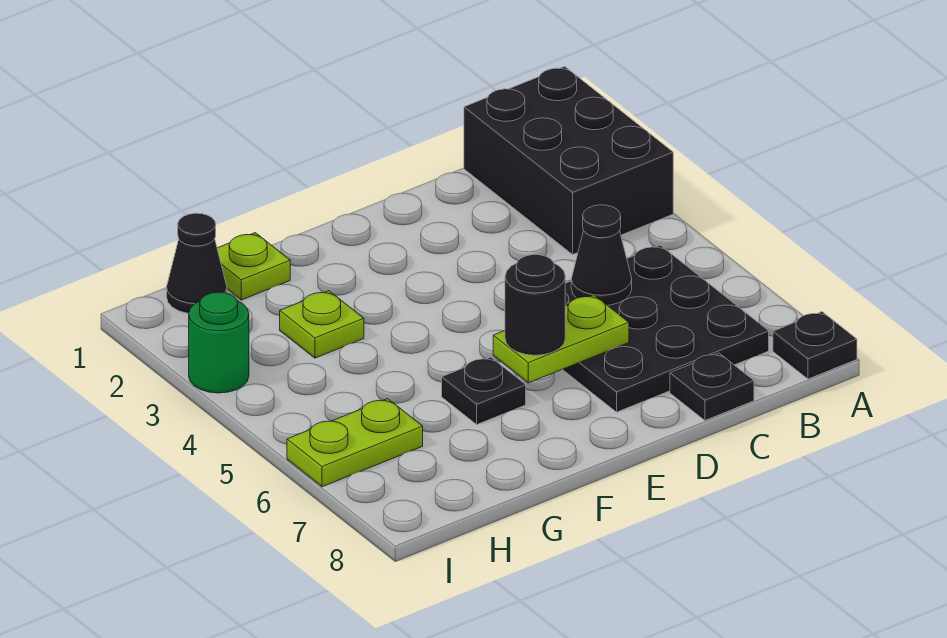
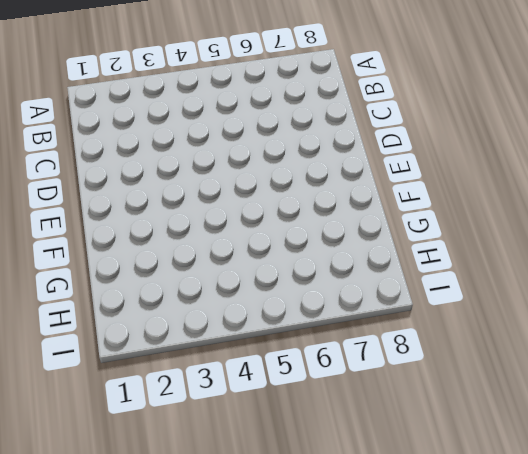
none -> black brick A1:B3 level 1
none -> black plate A8 level 1
none -> black plate B5:D7 level 1

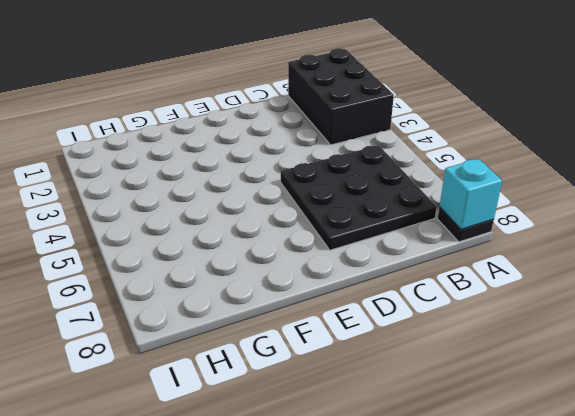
cyan brick A8 level 2 -> none
none -> black plate C8 level 1
none -> black plate F6 level 1
none -> lime plate G1 level 1

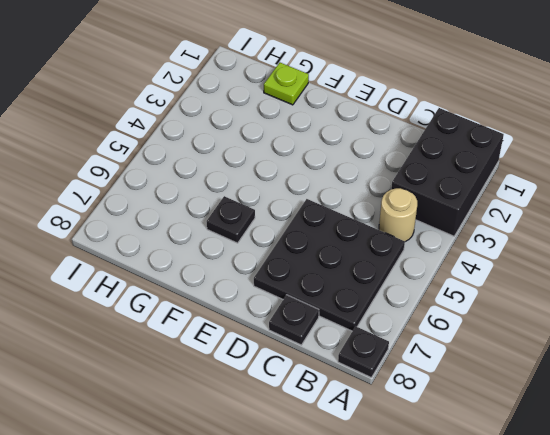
tan round brick B4 level 1 -> none
none -> lime plate G3 level 1
none -> black cone H1 level 1
none -> lime plate H6:I6 level 1

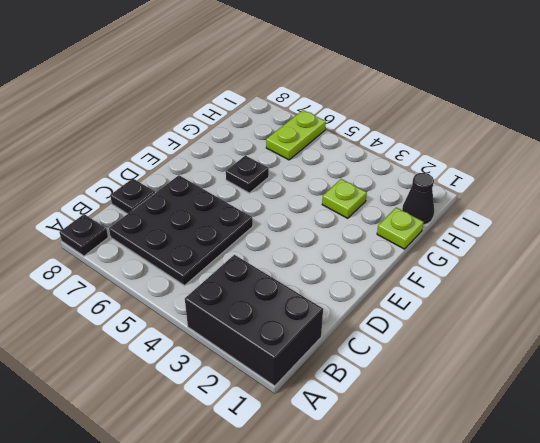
none -> green round brick I3 level 1
none -> black cone C5 level 2
none -> lime plate D6:E6 level 2

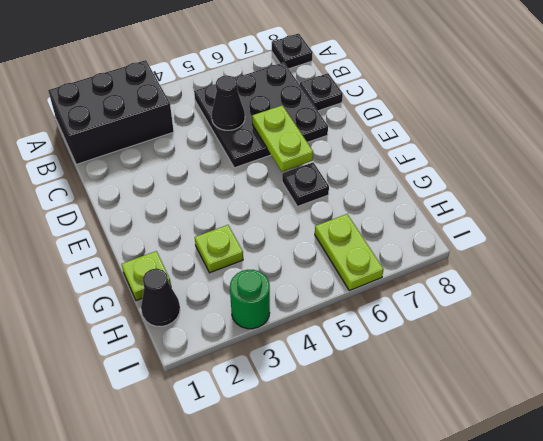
none -> black round brick E6 level 3

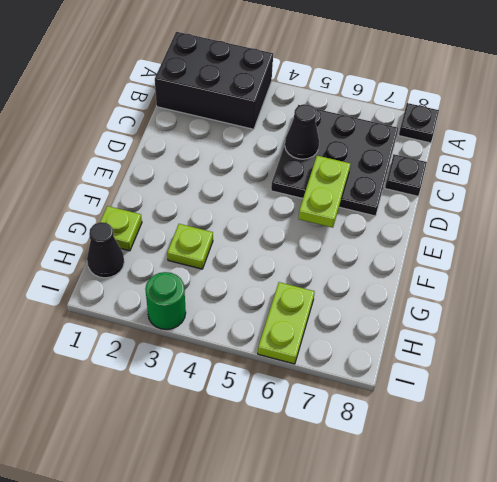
none -> black plate F6 level 1
none -> black round brick E6 level 3

